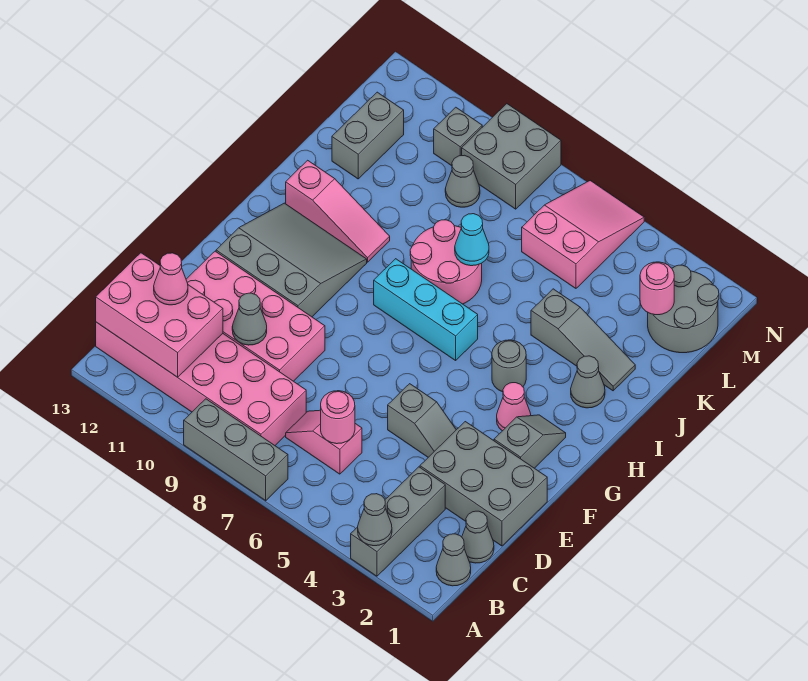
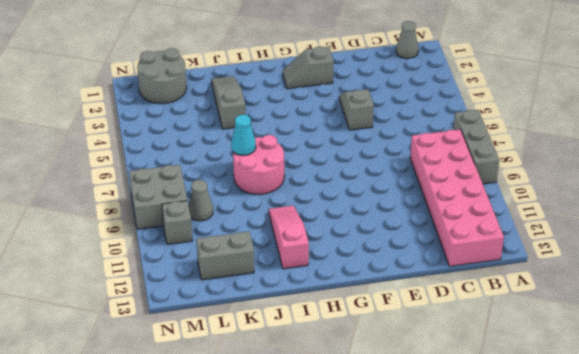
none -> grey brick A3:C3 level 1
none -> grey cone C1 level 1
none -> pink slope C6:C7 level 1 top 6
none -> grey brick D1:E3 level 1

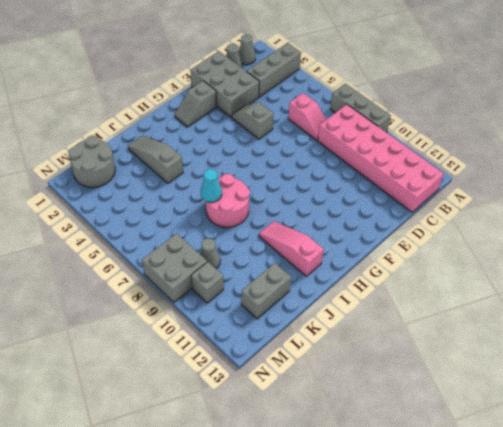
none -> pink brick D9:E12 level 1
none -> grey slope F10:H12 level 1 top F
none -> pink cone G3 level 1
none -> grey round brick H4 level 1

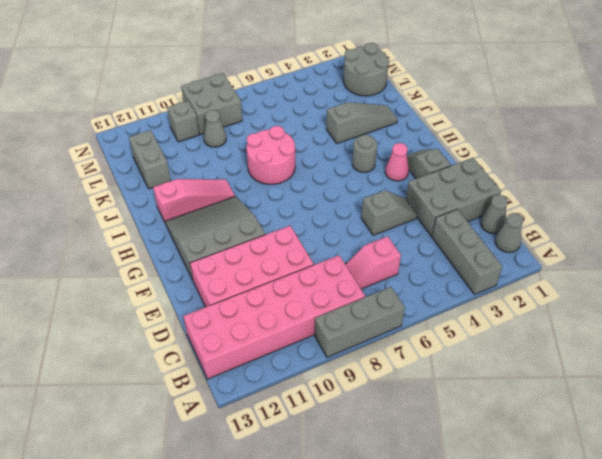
none -> cyan brick H6:H8 level 1
none -> grey cone I2 level 1
none -> pink slope L5:N6 level 1 top L
none -> grey cone A3 level 2

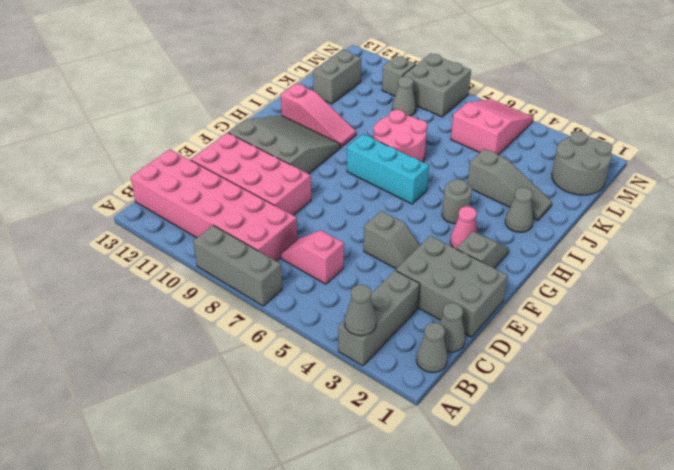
none -> pink brick B11:C13 level 2
none -> pink round brick C6 level 2
none -> grey cone D10 level 2
none -> cyan cone J7 level 2

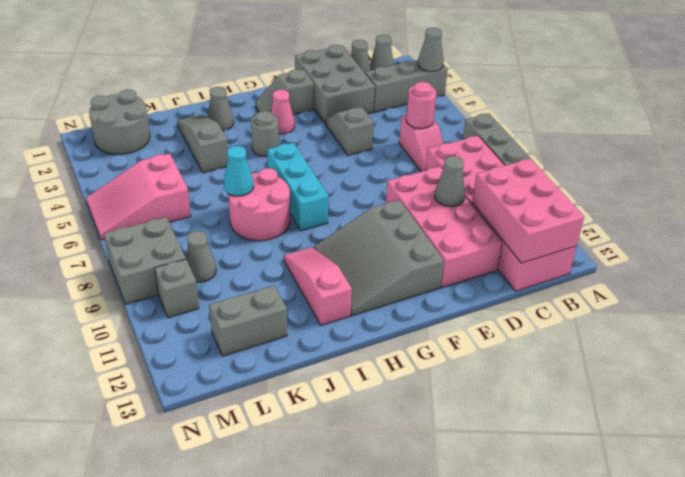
none -> pink round brick L2 level 2
none -> pink cone C12 level 3

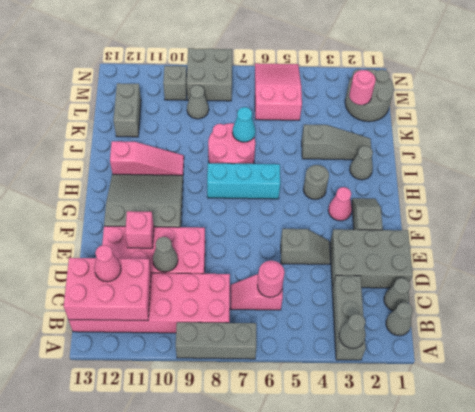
pink brick E11 level 2 -> none

